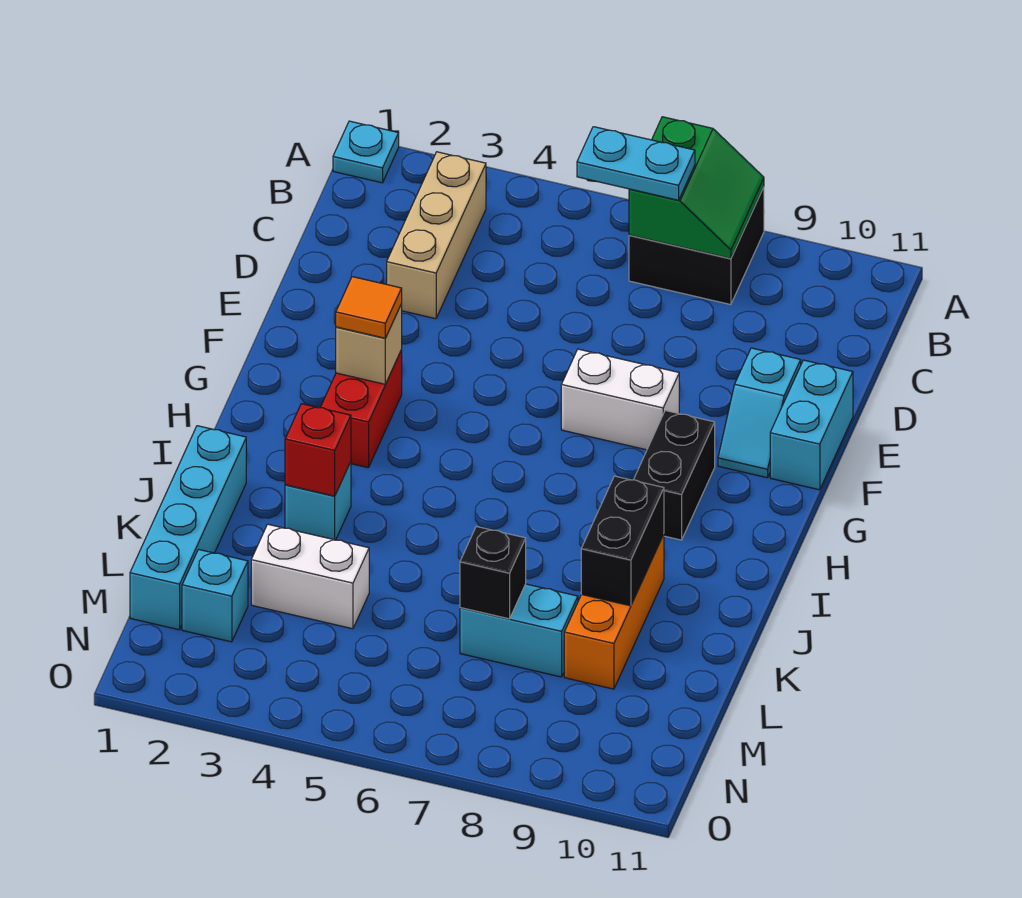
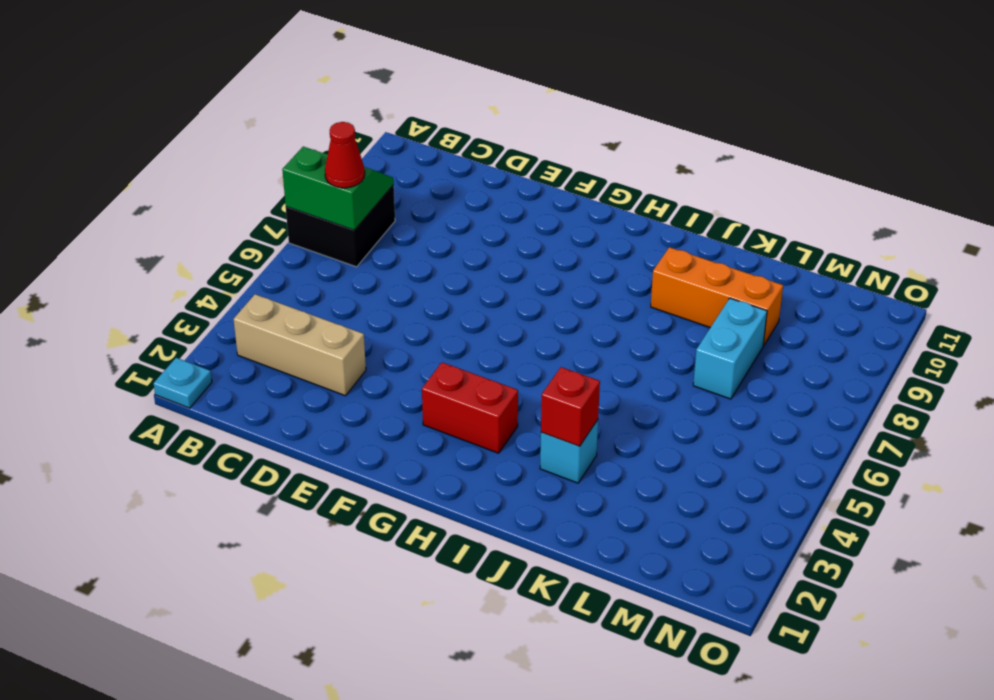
red cone B7 level 3 -> cyan plate B6:B7 level 3
none -> cyan slope E10:F10 level 1 top E
none -> cyan brick E11:F11 level 1
none -> white brick F7:F8 level 1

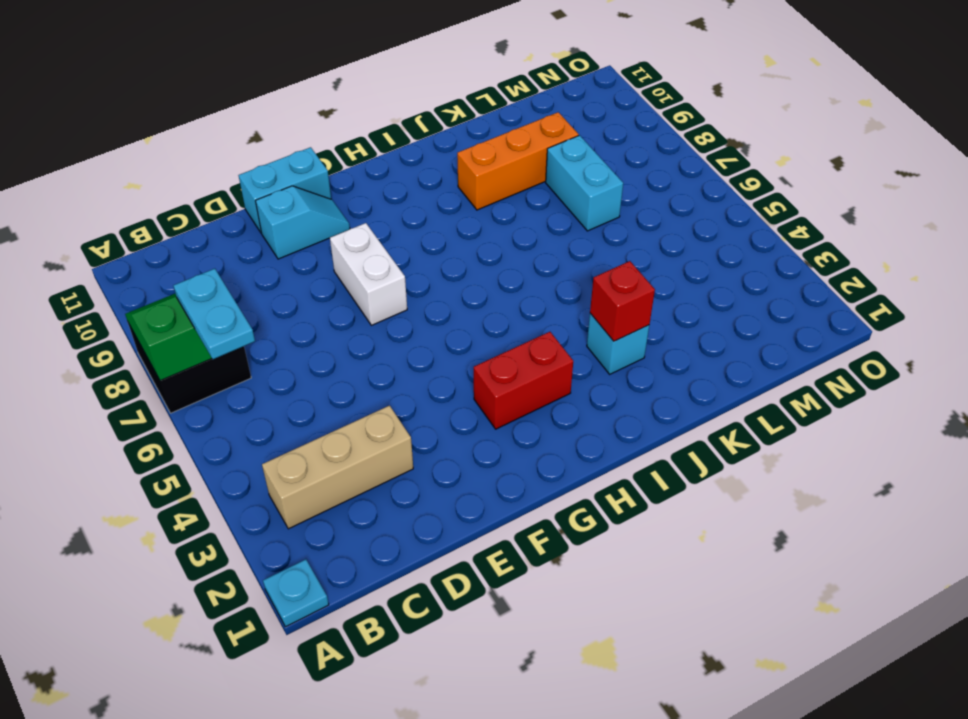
none -> black brick G9:H9 level 1
none -> cyan brick J1:M1 level 1
none -> white brick L3:L4 level 1

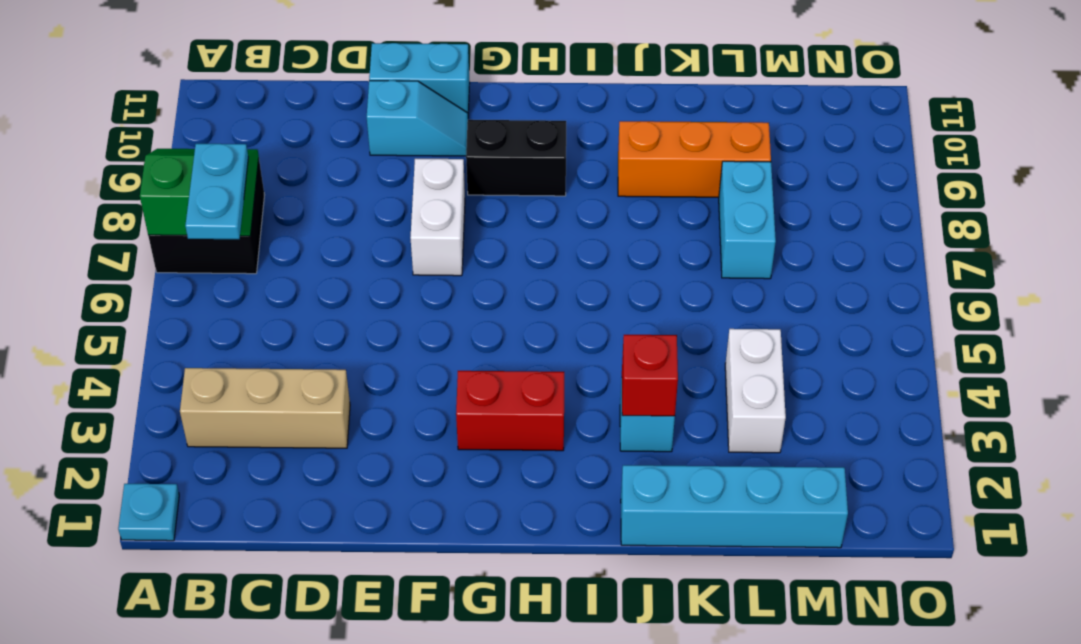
none -> cyan brick M2 level 1
none -> tan brick G3 level 2
none -> black brick J9:K9 level 2

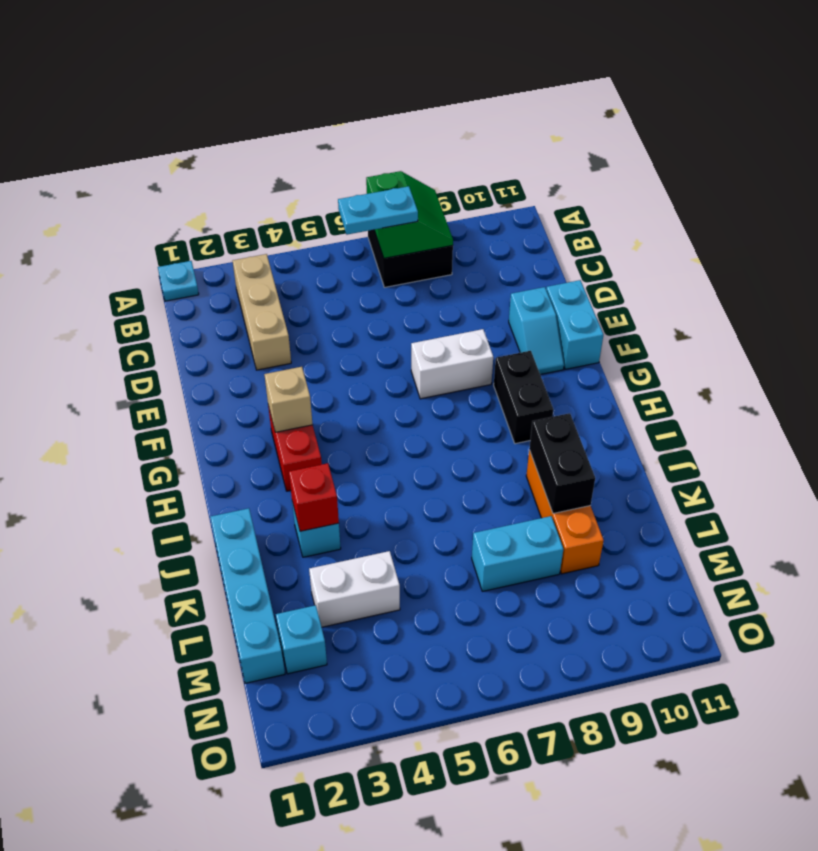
none -> black brick L7 level 2
none -> orange tile G3 level 3

